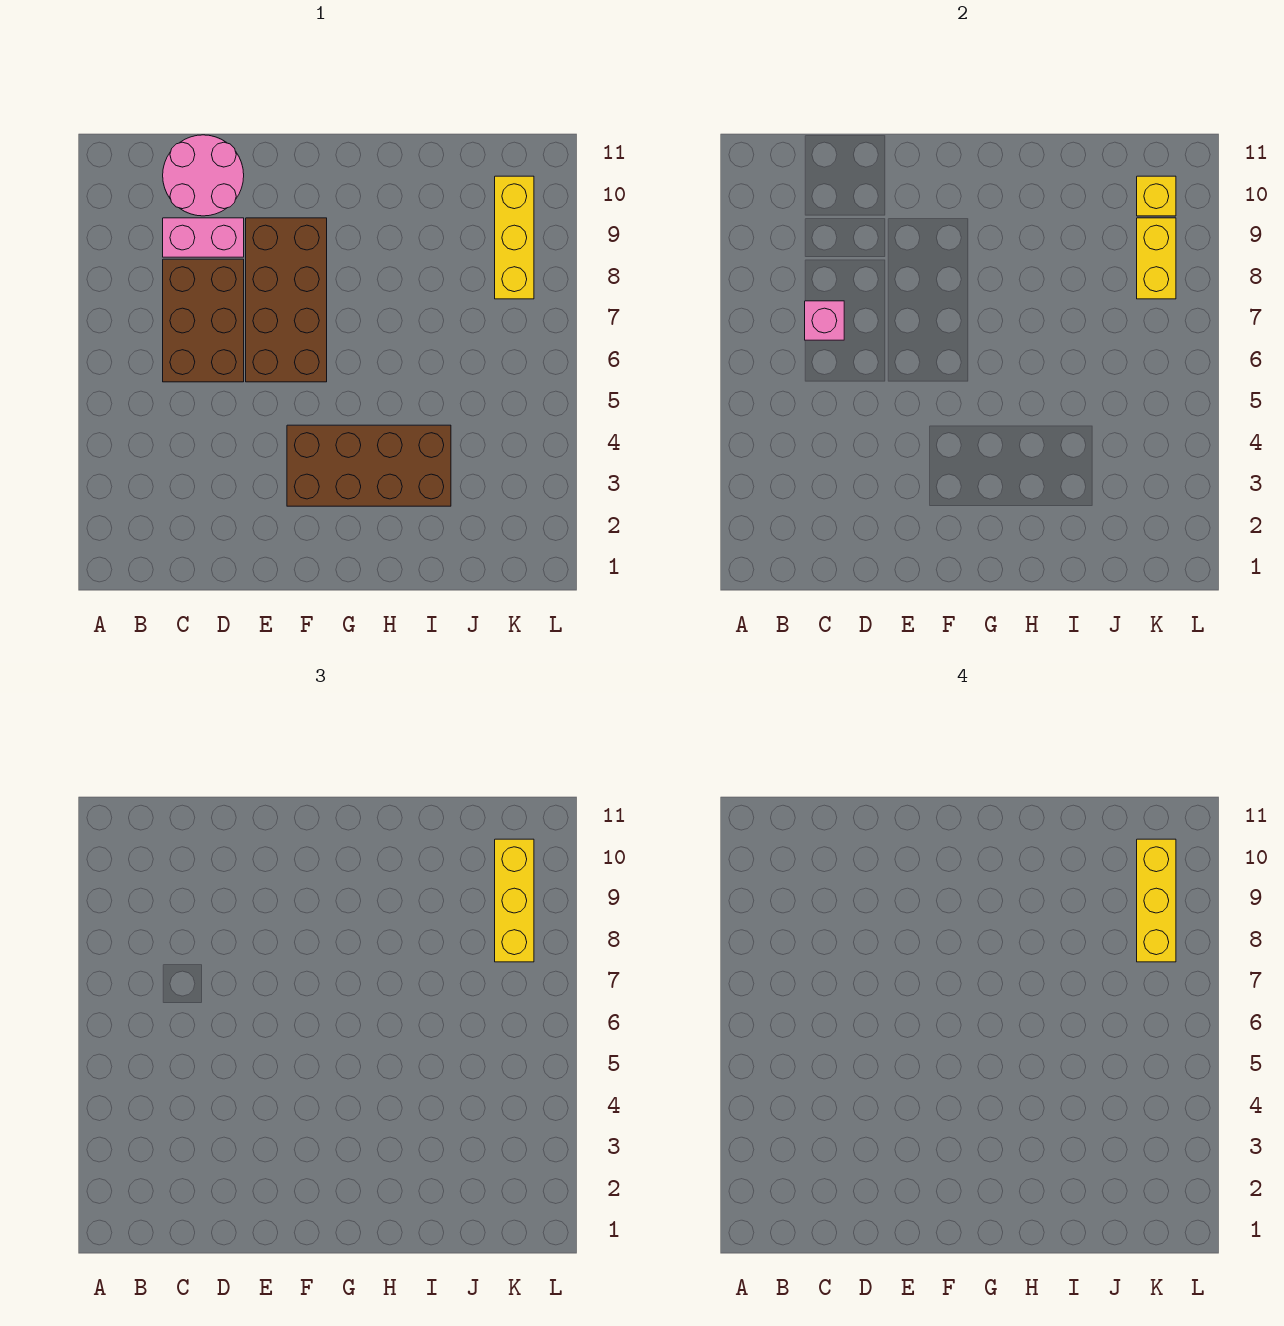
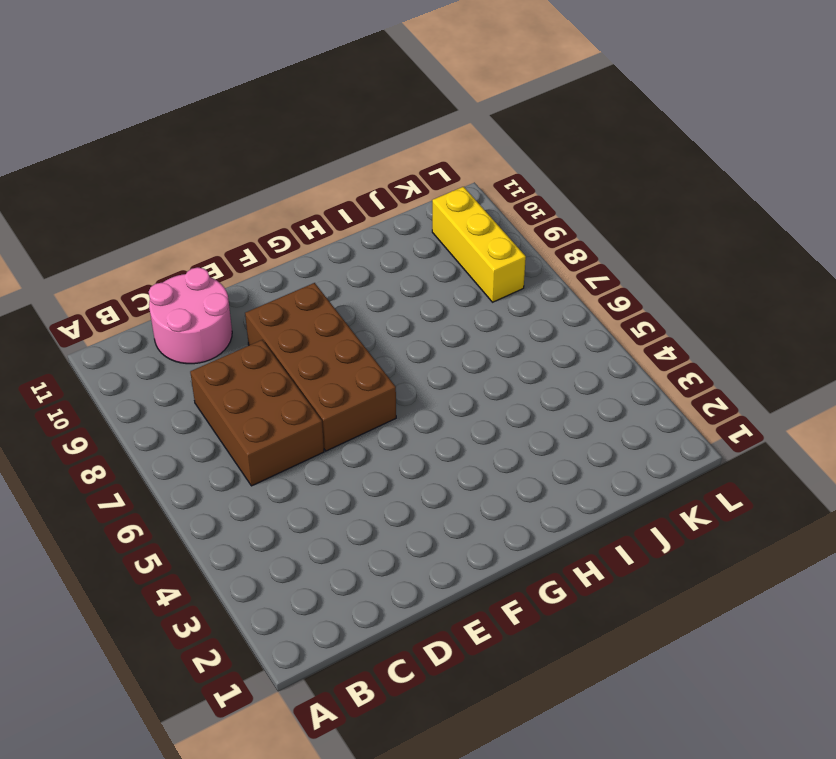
none -> pink brick C9:D9 level 1
none -> brown brick F3:I4 level 1

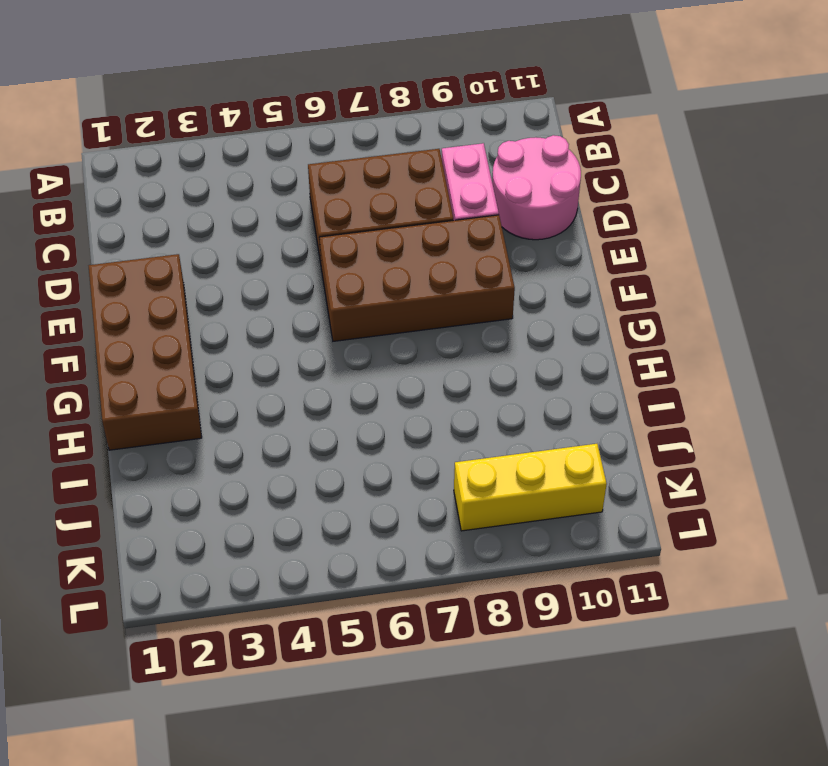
brown brick E1:H2 level 1 -> brown brick F3:I4 level 1
none -> pink brick C7 level 2
none -> yellow brick K8:K9 level 2

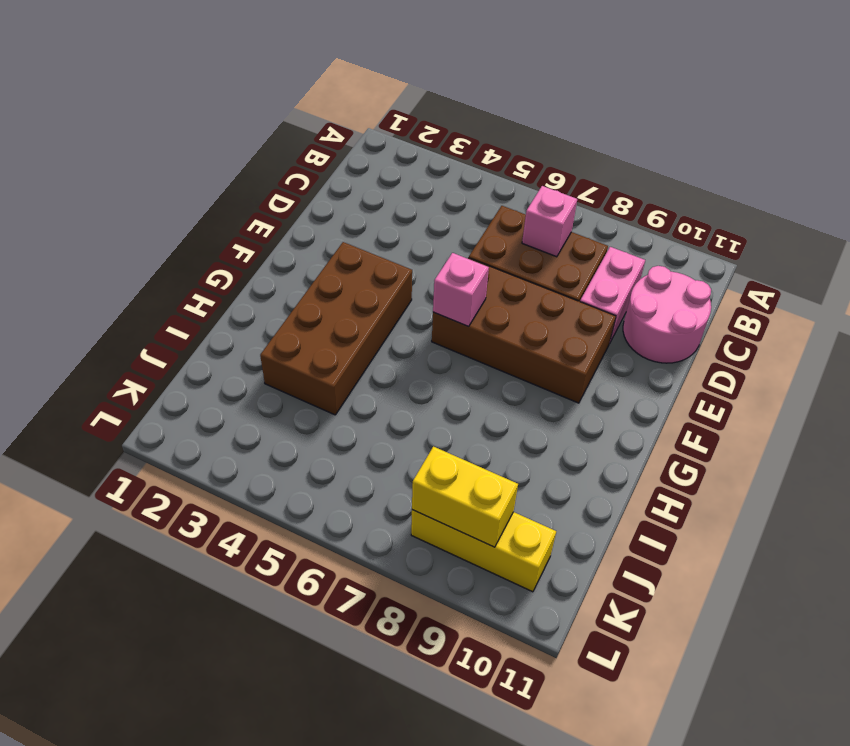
pink brick F6 level 2 -> none
none -> yellow brick K10 level 2
none -> yellow brick K8:K10 level 3

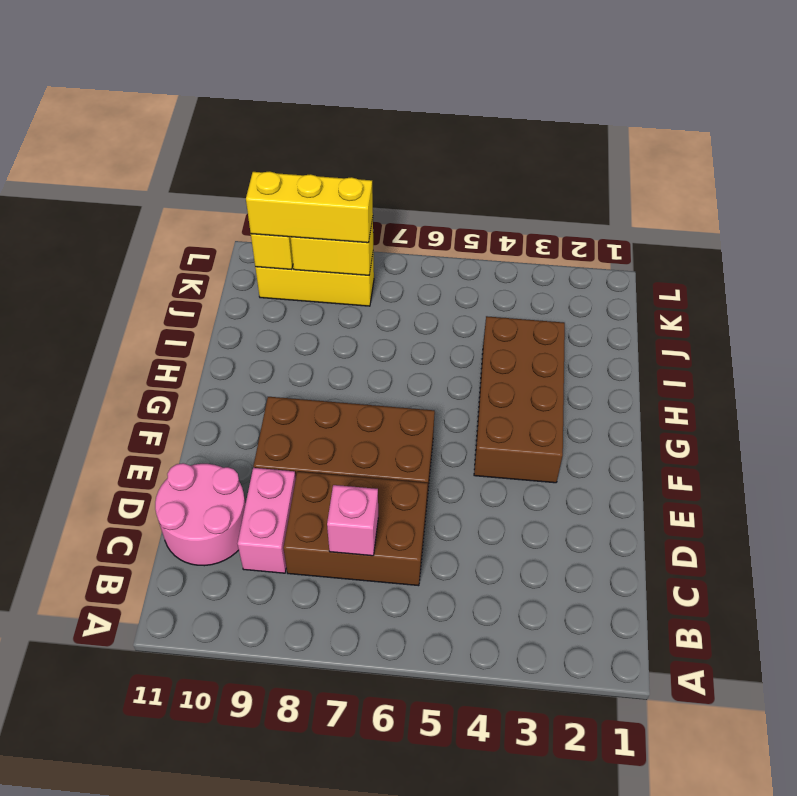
none -> yellow brick K8:K10 level 4

